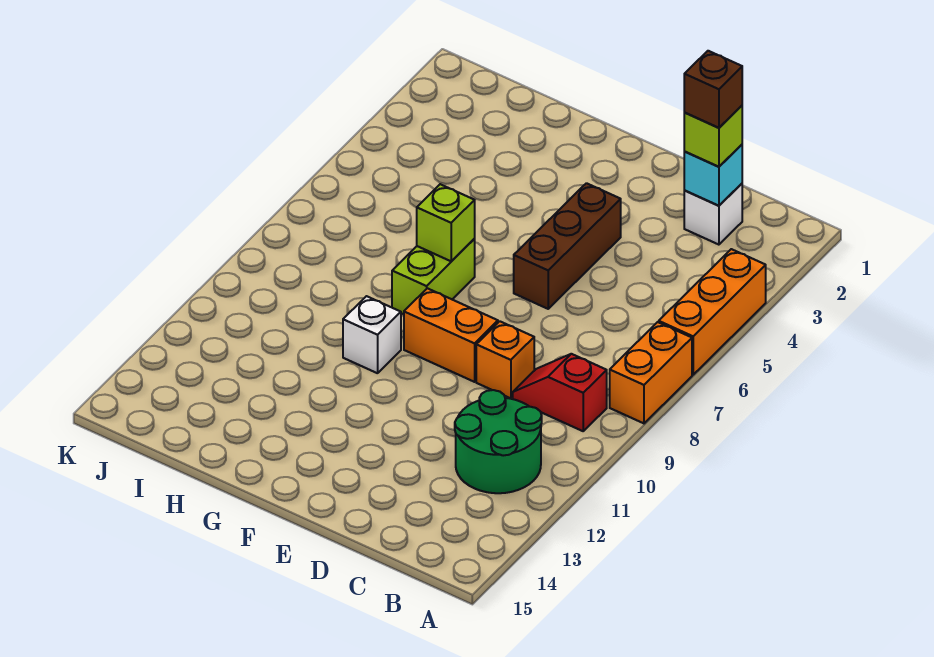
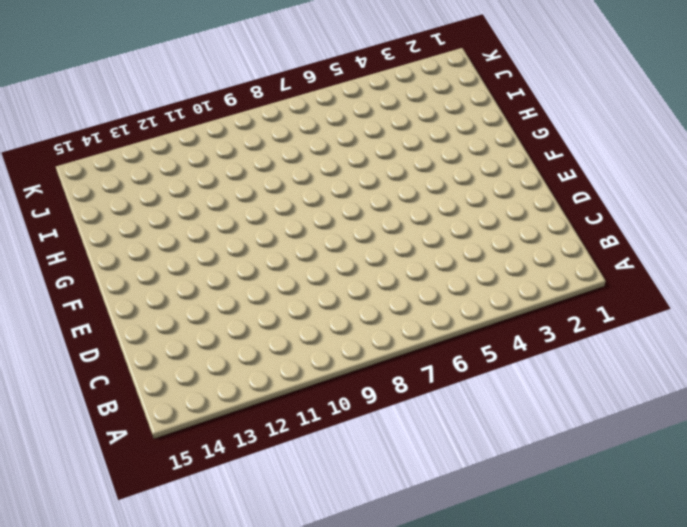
none -> orange brick A4:A6 level 1
none -> orange brick A7:A8 level 1
none -> red slope B9:C9 level 1 top B

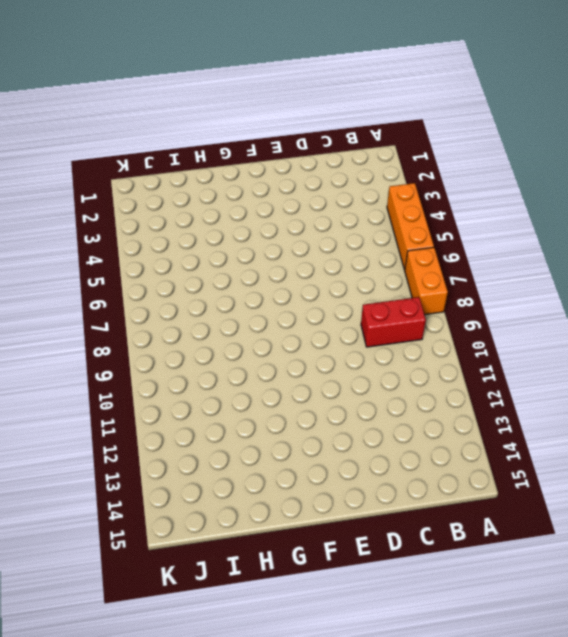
red brick B9:C9 level 1 -> red slope B9:C9 level 1 top B
none -> green round brick B11:C12 level 1
none -> white brick C2 level 1
none -> orange brick D9 level 1

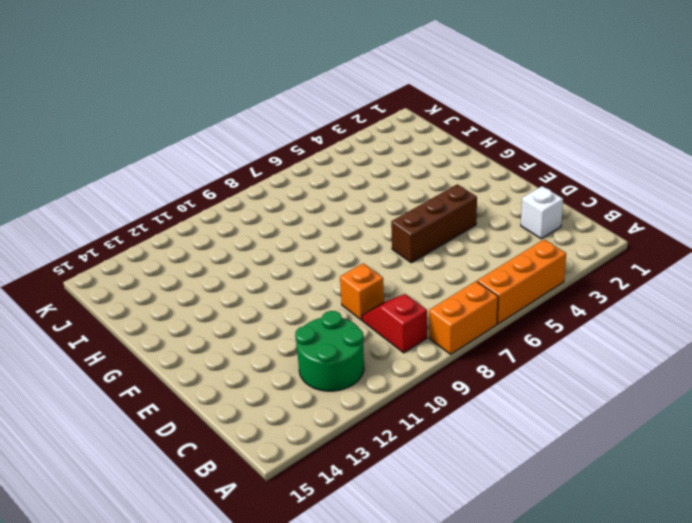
none -> orange brick E9:F9 level 1
none -> lime brick G7:G8 level 1
none -> white brick G10 level 1

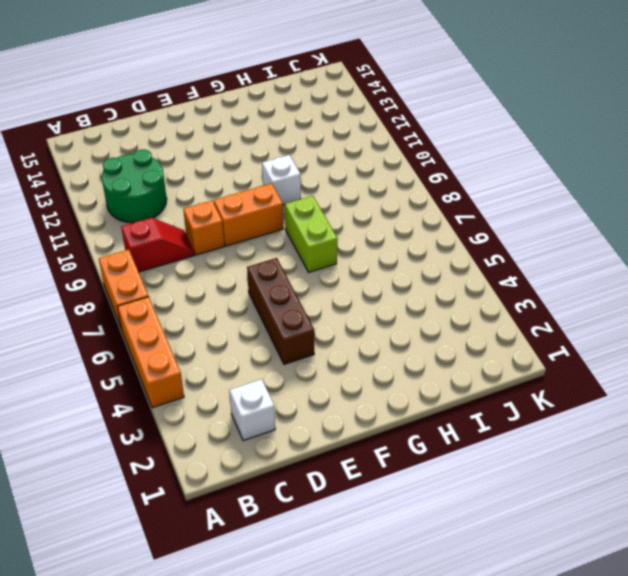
none -> cyan brick C2 level 2
none -> lime brick G7 level 2
none -> lime brick C2 level 3

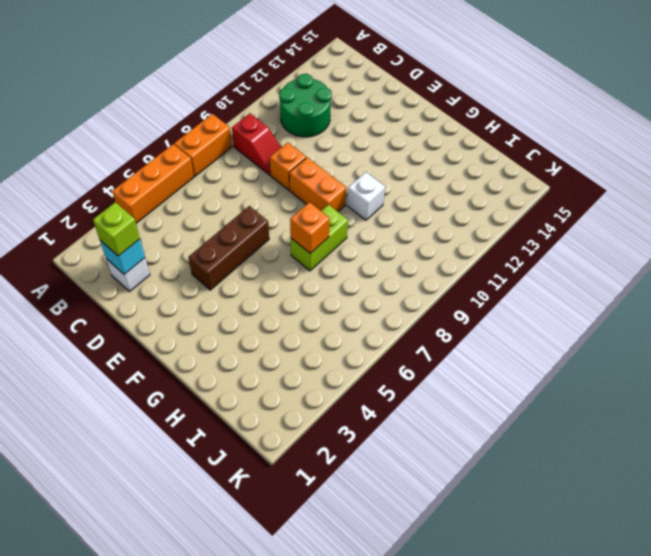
orange brick G7 level 2 -> lime brick G7 level 2
none -> brown brick C2 level 4

